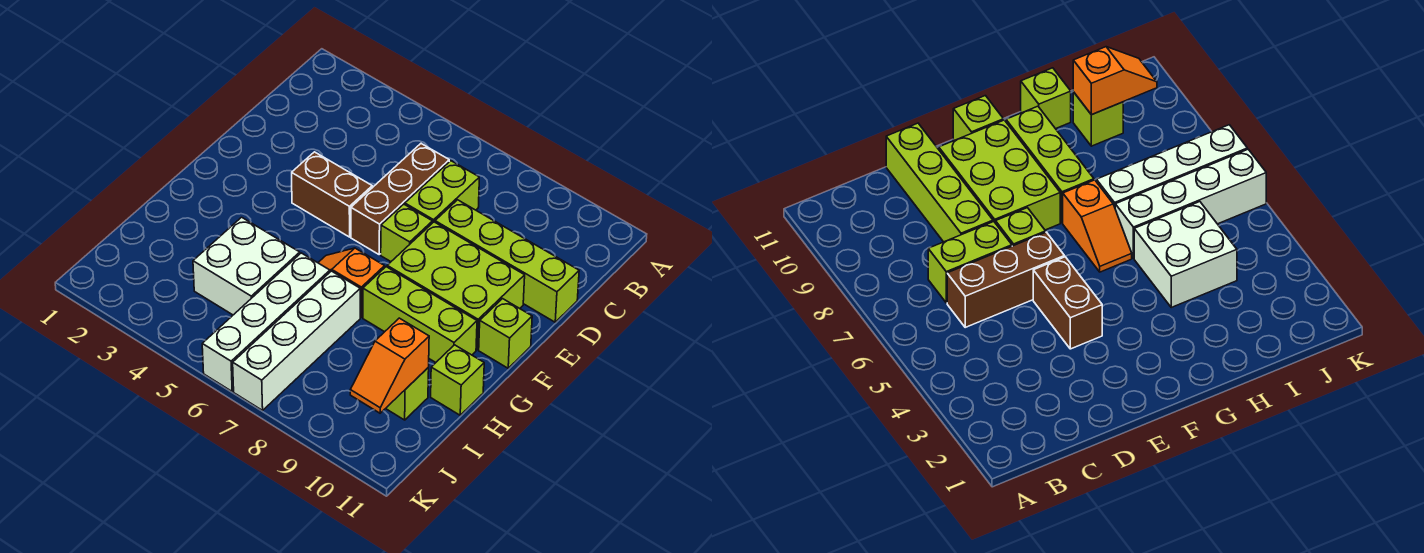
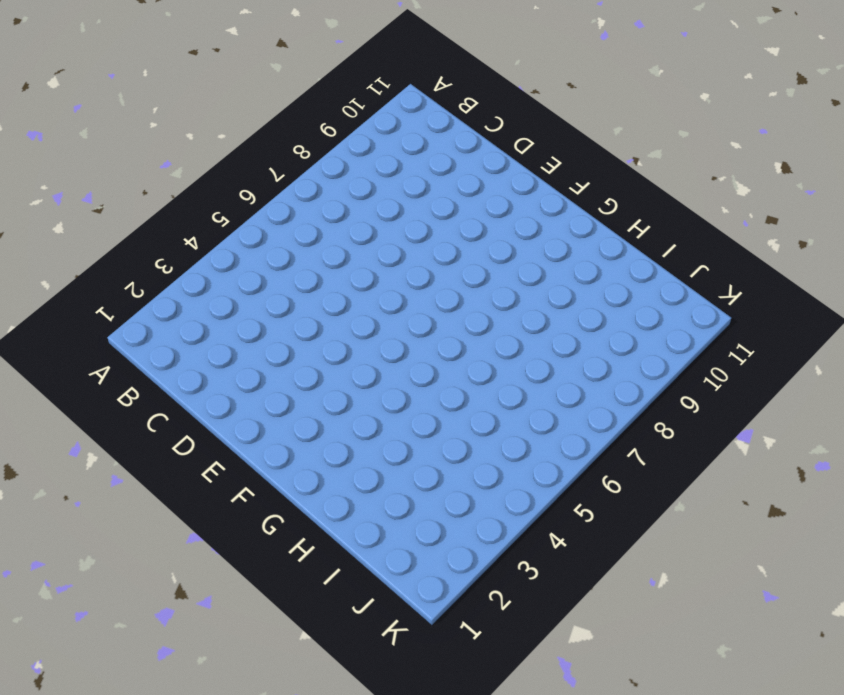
none -> brown brick C6:E6 level 1
none -> lime brick C7:D7 level 1
none -> lime brick D8:D11 level 1

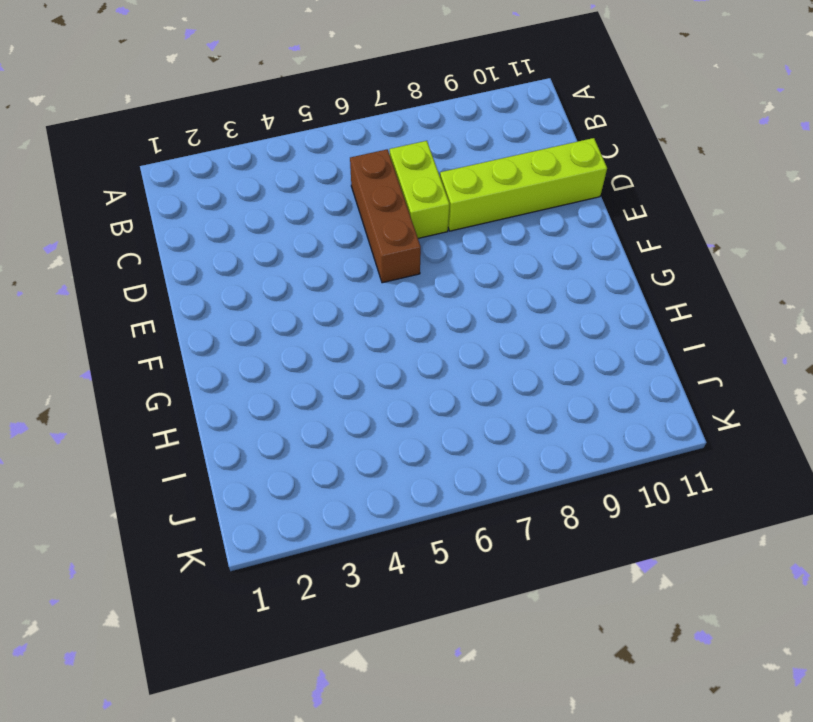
none -> brown brick E4:E5 level 1
none -> lime brick E7 level 1
none -> lime brick E8:F10 level 1

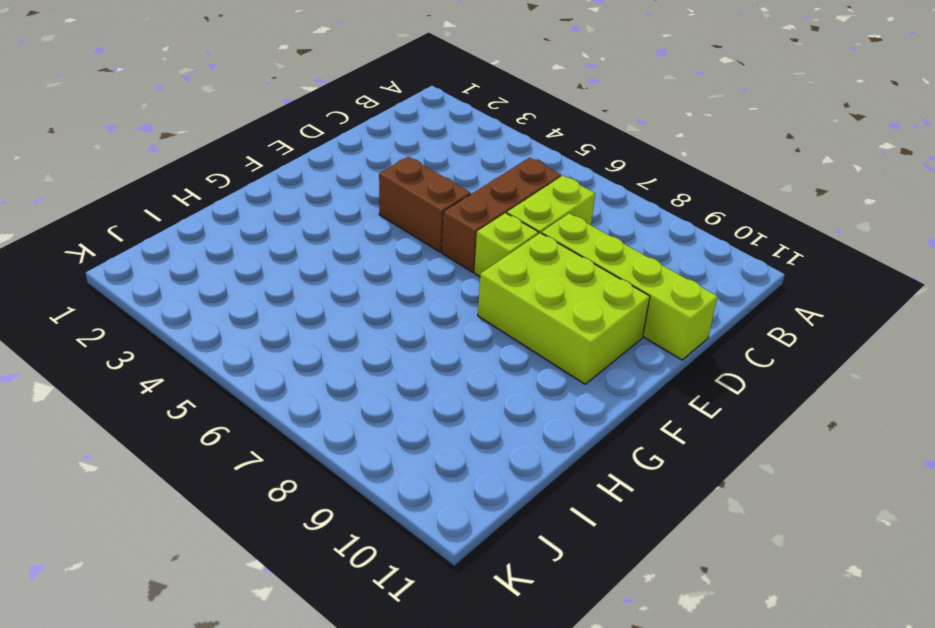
none -> lime brick F11 level 1
none -> orange slope G6:G7 level 1 top 7
none -> lime brick G8:G10 level 1

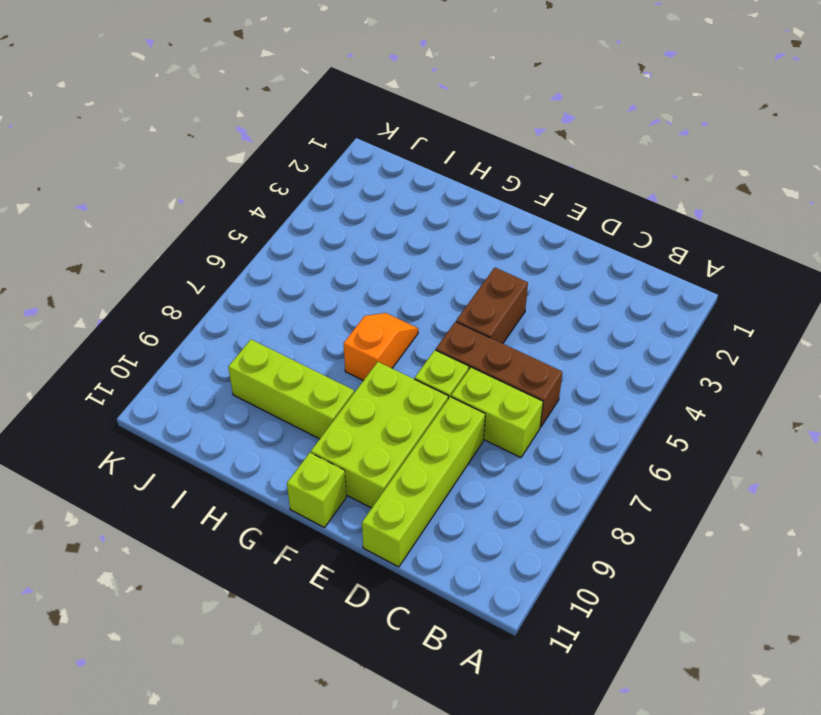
lime brick G9:I9 level 1 -> lime brick G8:G10 level 1
none -> white brick H4:I5 level 1
none -> white brick H6:K6 level 1
none -> white brick H7:K7 level 1

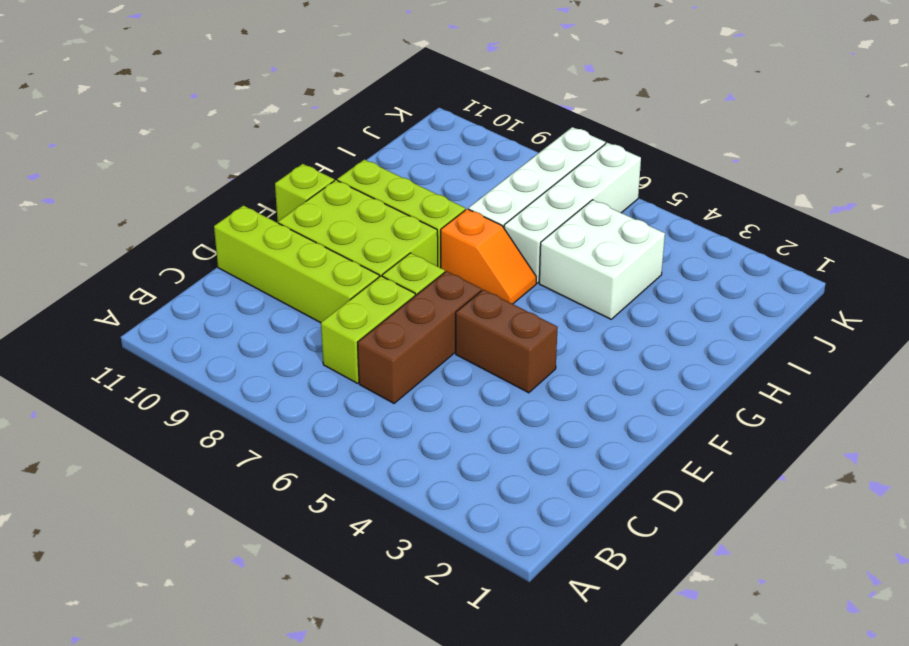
none -> lime brick H11 level 1
none -> lime brick I10 level 1
none -> orange slope I10:J10 level 2 top I

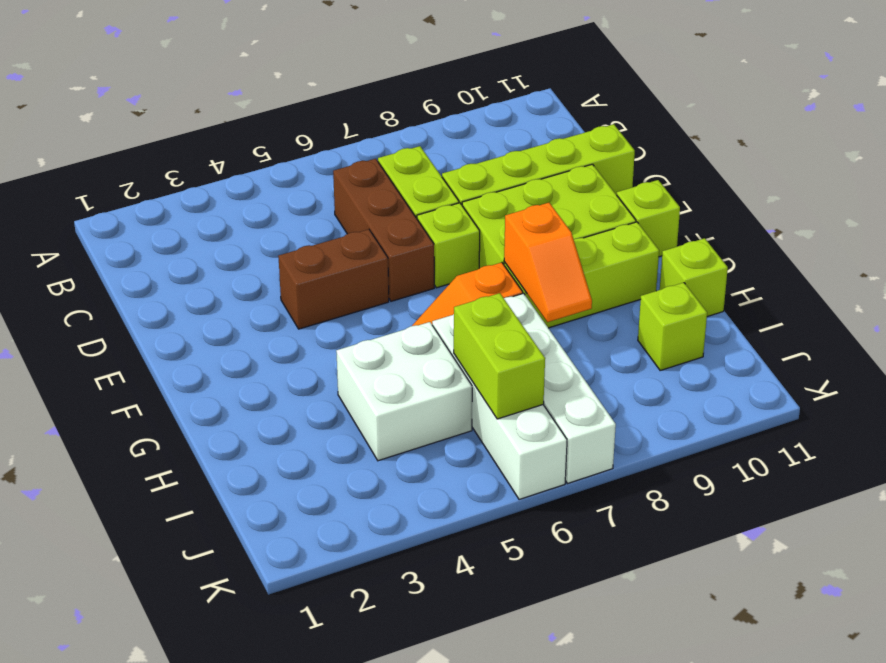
orange slope G8:H8 level 2 top G -> orange slope I10:J10 level 2 top I
lime brick I6:J6 level 2 -> none

